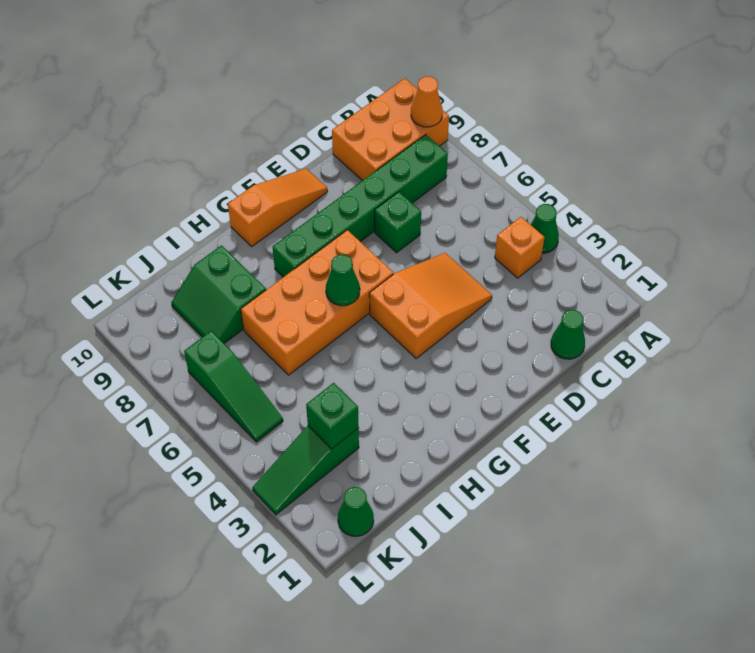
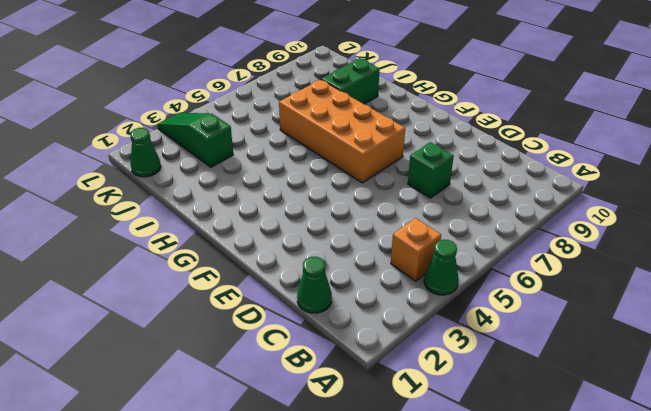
none -> orange brick A9:C10 level 1
none -> green brick B8:G8 level 1
none -> orange slope D4:F5 level 1 top F

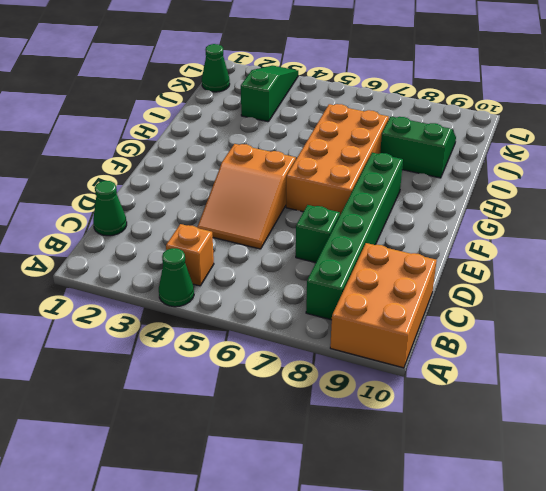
none -> orange slope E10:G10 level 1 top G
none -> green slope K5:K7 level 1 top 7
none -> orange cone A9 level 2

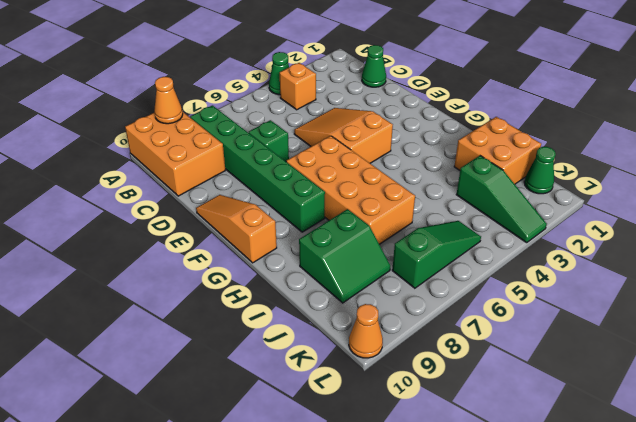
orange brick I1:J2 level 1 -> none
orange cone L10 level 1 -> none
none -> green cone G6 level 2
none -> green brick J3 level 2

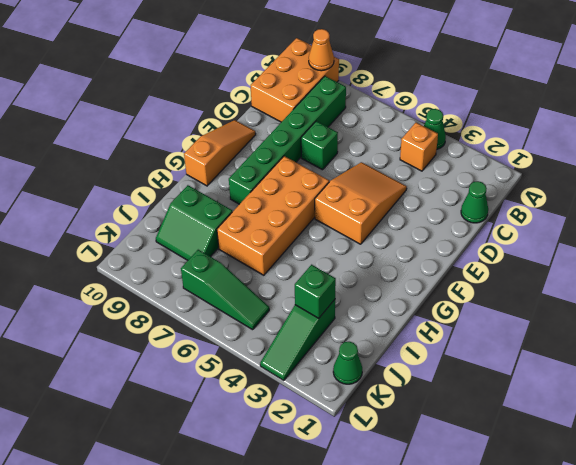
none -> green cone G6 level 2

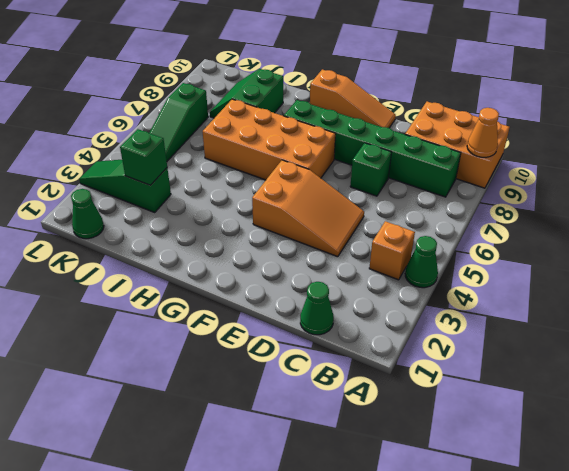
none -> green cone G6 level 2

